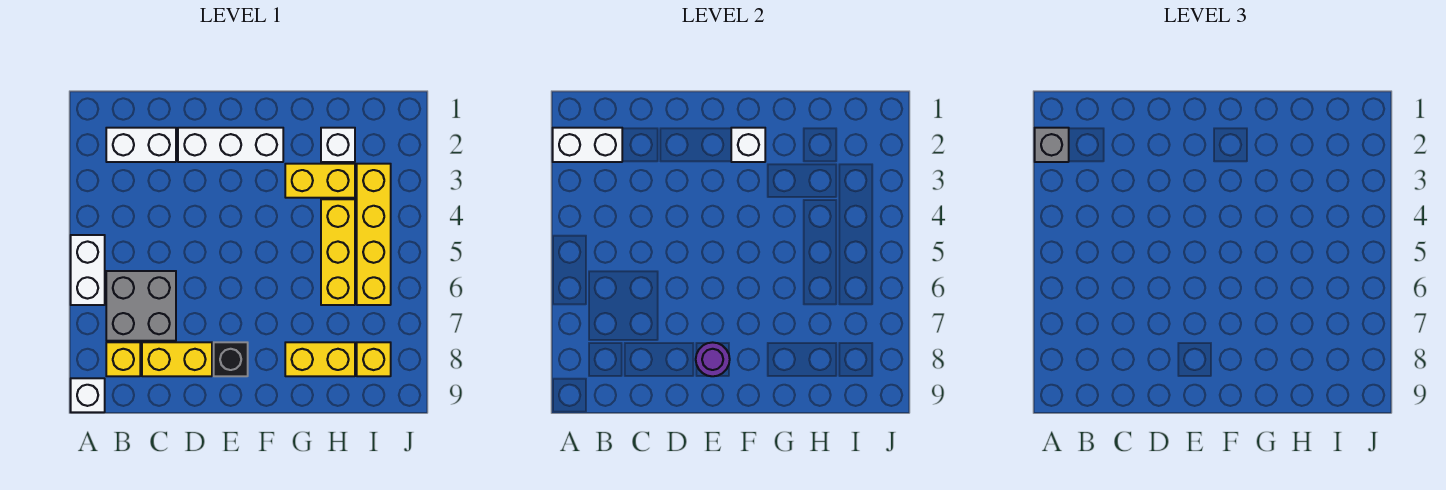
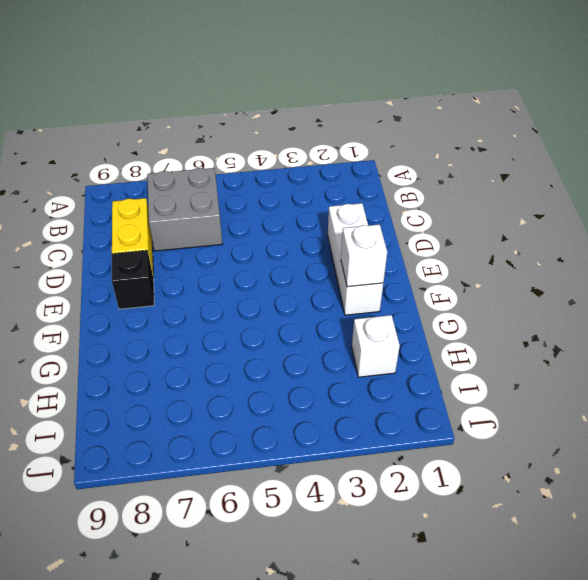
none -> white brick A5:A6 level 1
none -> white brick A9 level 1
none -> white brick B2:C2 level 1

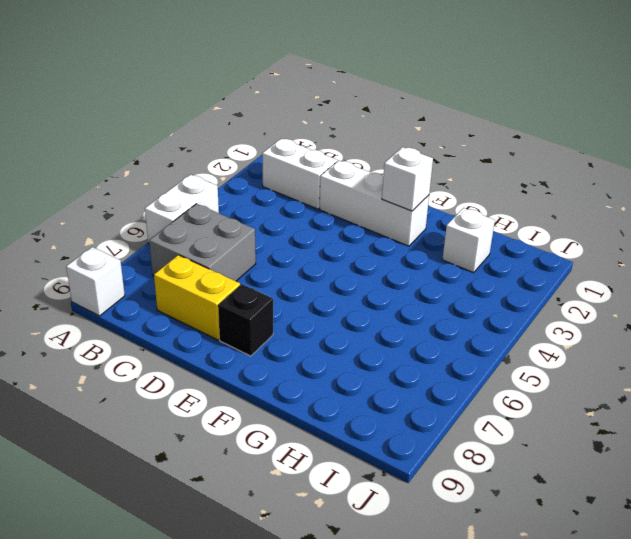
none -> yellow brick B8 level 1
none -> yellow brick G3:H3 level 1
none -> yellow brick G8:H8 level 1

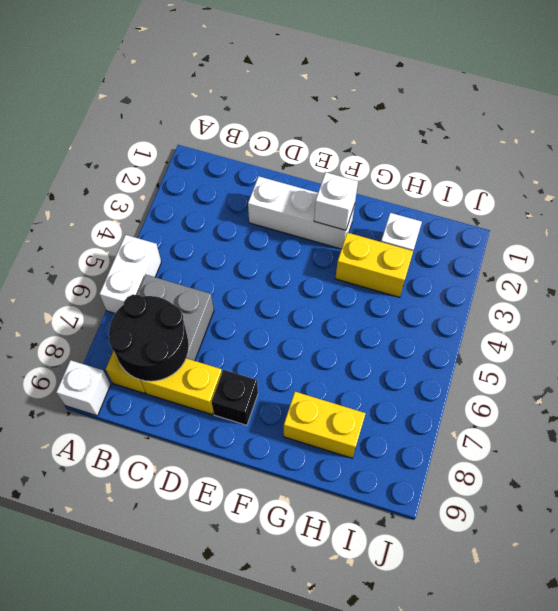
black round brick B7:C8 level 2 -> none
none -> white brick B2:C2 level 1
none -> yellow brick H4:H6 level 1
none -> yellow brick I3:I6 level 1

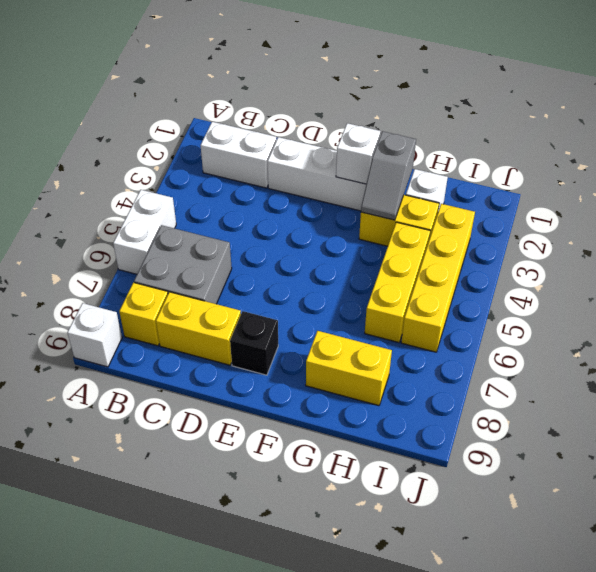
grey slope G2:G3 level 2 top 2 -> none
none -> yellow brick I8 level 1
none -> white brick A2:B2 level 2
none -> purple round brick E8 level 2

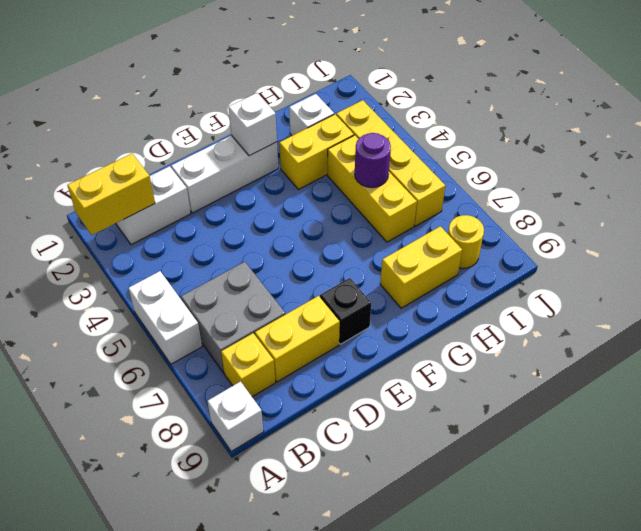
yellow brick A2:B2 level 2 -> white brick A2:B2 level 2
purple round brick H5 level 2 -> purple round brick E8 level 2
yellow round brick I8 level 1 -> yellow brick I8 level 1
none -> grey brick A2 level 3

